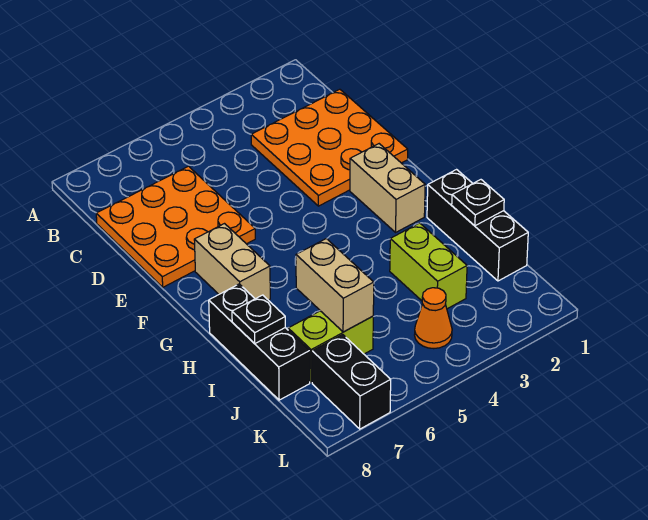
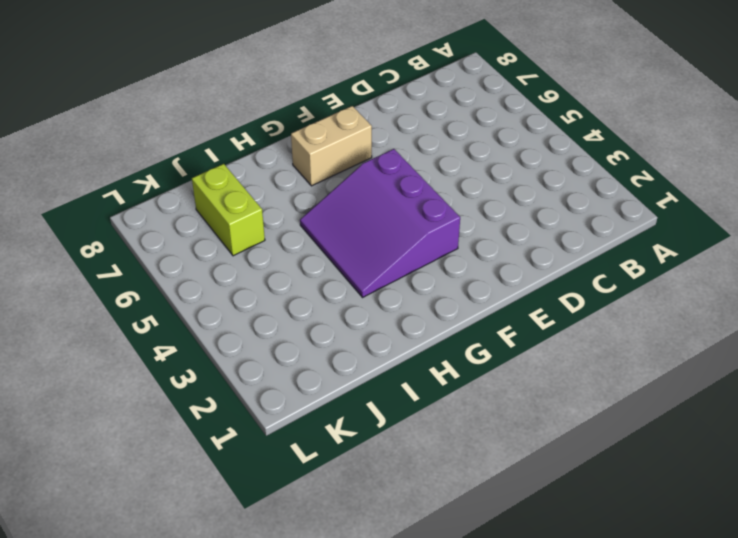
purple slope F3:H5 level 1 top F -> none
none -> orange plate C1:E3 level 1
none -> orange plate C6:E8 level 1
none -> tan brick F2:G2 level 1

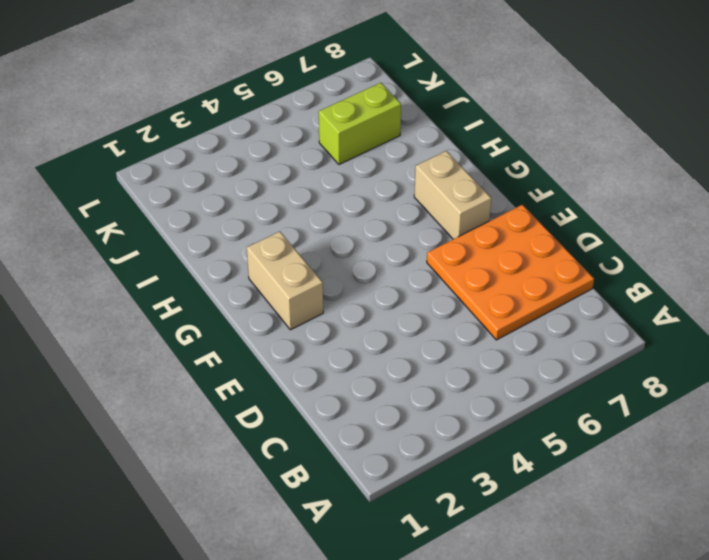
none -> orange plate C1:E3 level 1
none -> black brick H1:J1 level 1
none -> black brick H8:J8 level 1

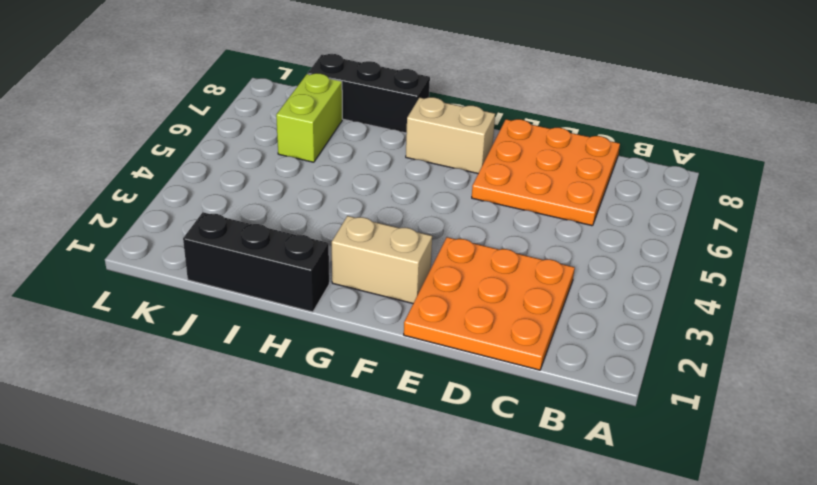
none -> lime brick I3:J3 level 1
none -> orange cone K4 level 1
none -> black brick K7:L7 level 1

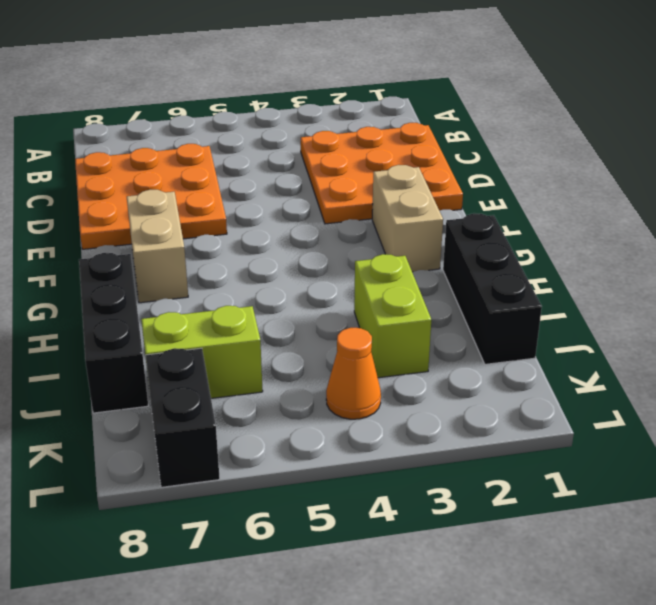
none -> black plate I1 level 2
none -> tan brick I6:J6 level 2
none -> black plate I8 level 2

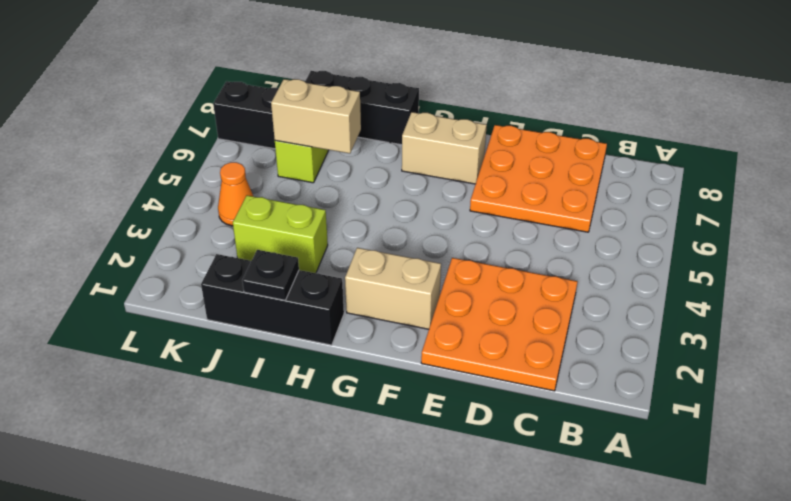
none -> black plate I8 level 2

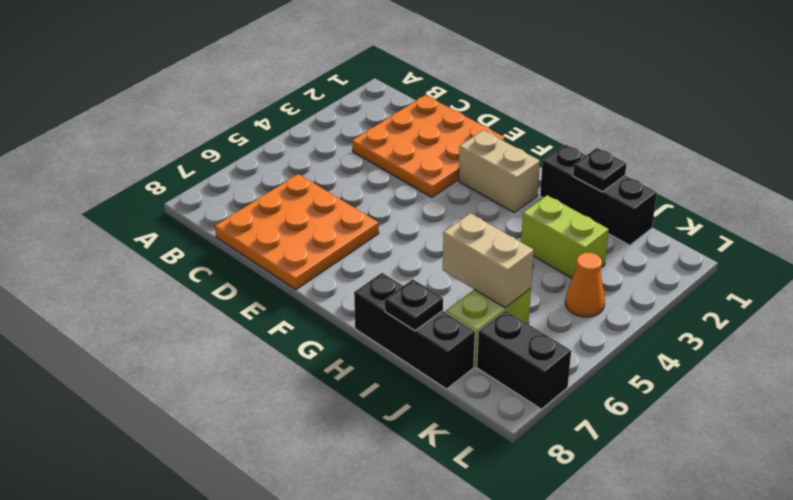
none -> tan brick F7:G7 level 1

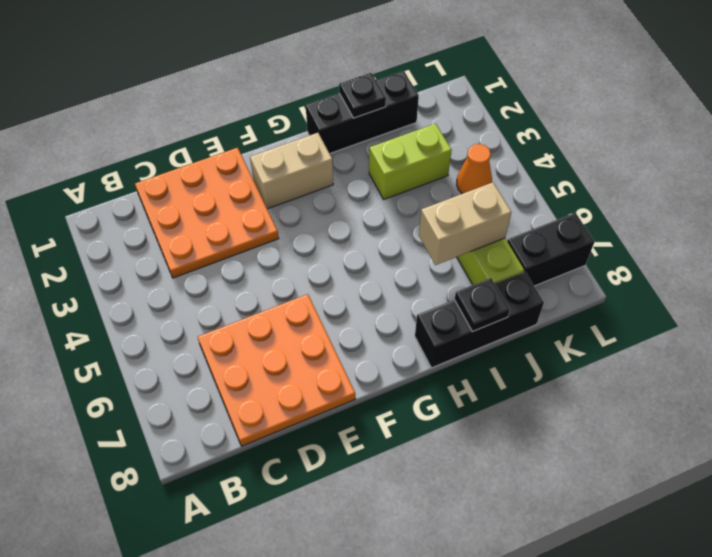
none -> tan brick F7:G7 level 1

